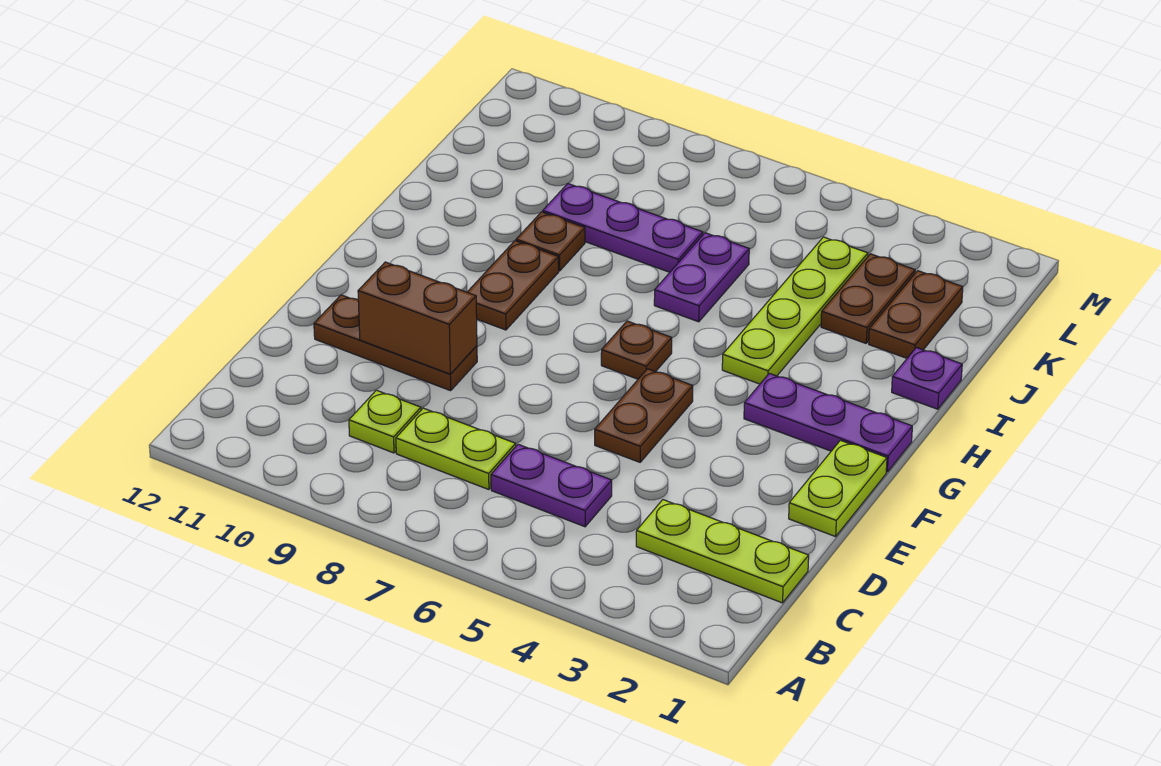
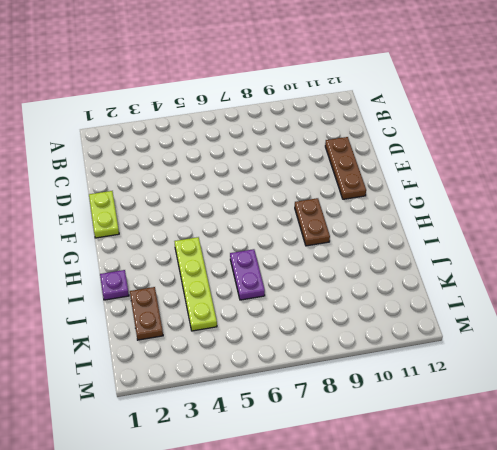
brown plate D11:F11 level 1 -> brown plate E9:E11 level 1
none -> lime plate C1:C3 level 1
none -> purple plate C5:C6 level 1
none -> lime plate C7:C8 level 1

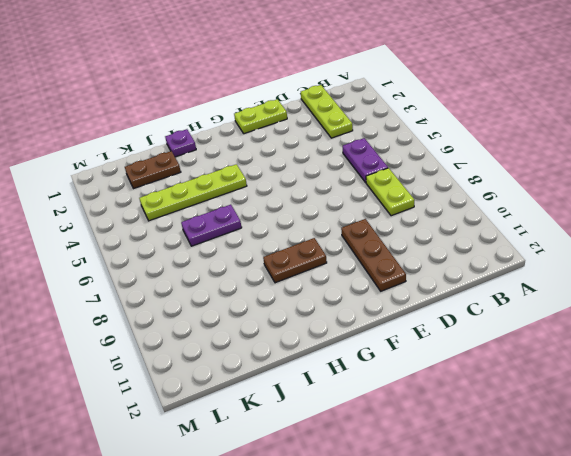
none -> lime plate C9 level 1
none -> brown plate E5:F5 level 1
none -> purple plate G1:G3 level 1

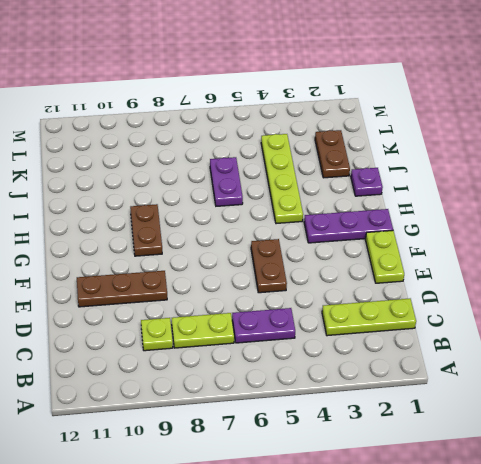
none -> brown plate G6 level 1
none -> brown plate I9 level 1
none -> brown plate J3:K3 level 1

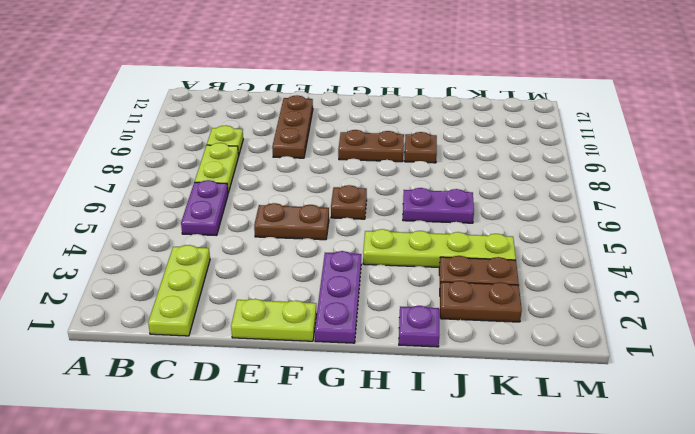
none -> purple plate J7:J9 level 1
none -> brown brick E9:E10 level 2

